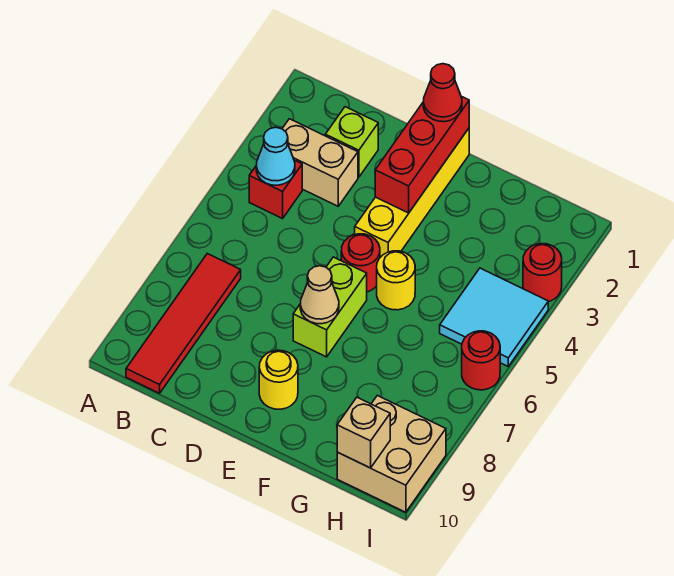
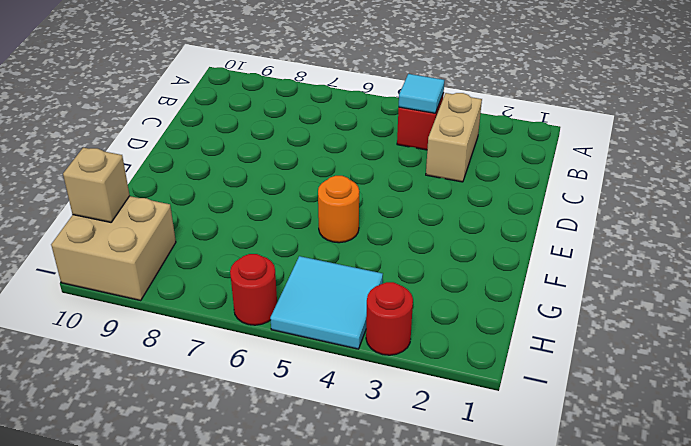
cyan tile B4 level 2 -> cyan cone B4 level 2
orange round brick F5 level 1 -> yellow round brick F5 level 1
none -> red tile B7:B10 level 1
none -> lime brick C2 level 1
none -> yellow brick E1:E4 level 1

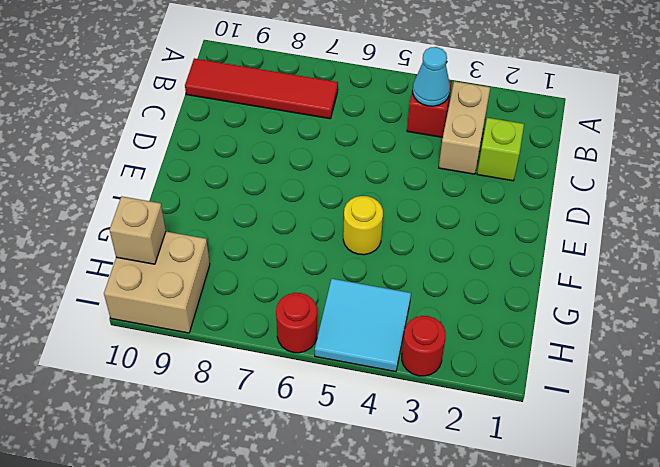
none -> yellow brick E1:E4 level 1
none -> red round brick E5 level 1
none -> lime brick E6:E7 level 1

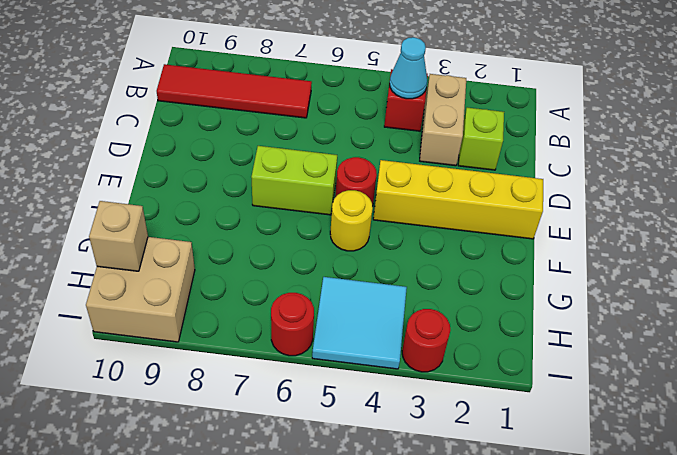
none -> yellow round brick E9 level 1
none -> red brick E1:E3 level 2
none -> tan cone E7 level 2

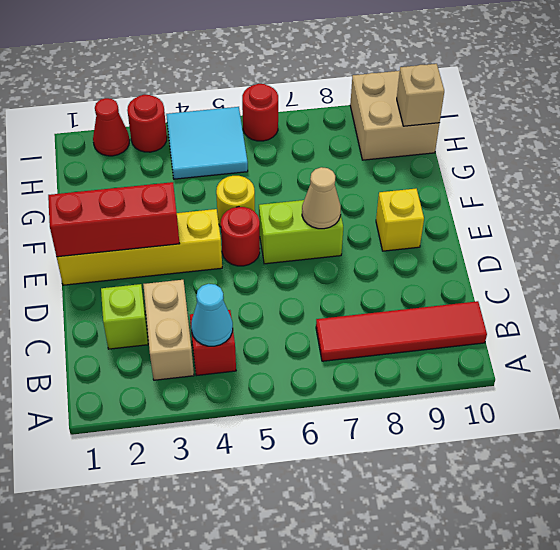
yellow brick E9 level 1 -> yellow round brick E9 level 1
red cone I2 level 1 -> red cone E1 level 3

